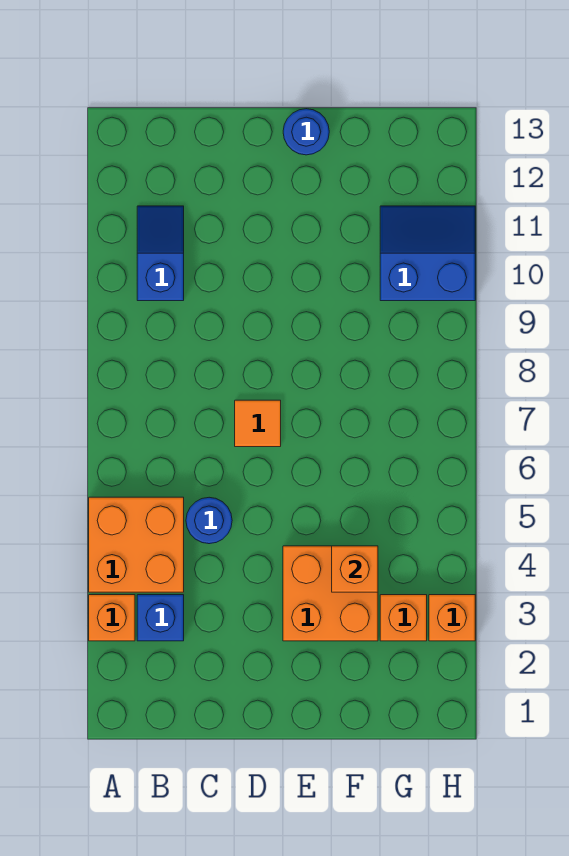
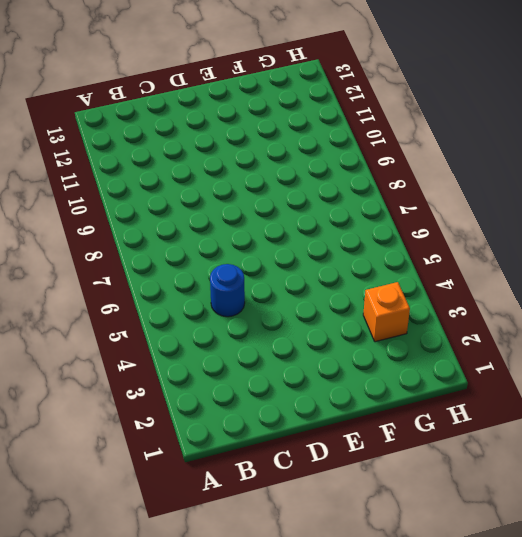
none -> orange brick A3 level 1
none -> orange brick A4:B5 level 1
none -> blue brick B3 level 1

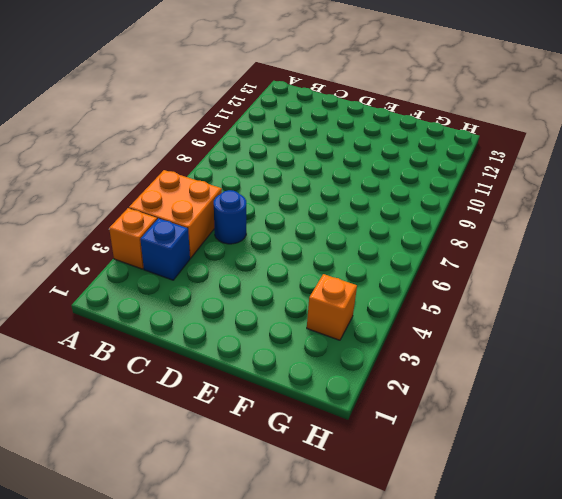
none -> blue slope B10:B11 level 1 top 10
none -> orange tile D7 level 1
none -> orange brick E3:F4 level 1

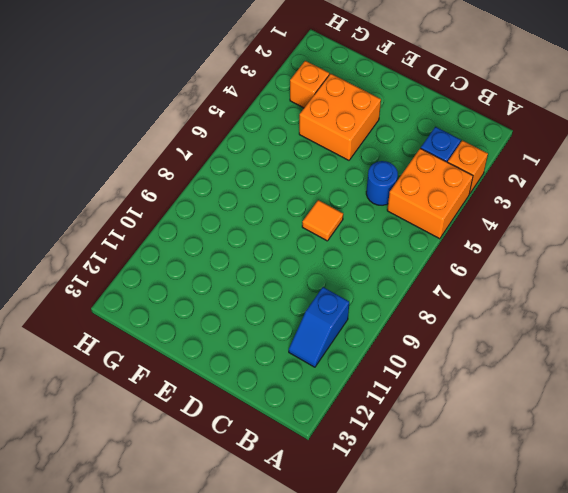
none -> blue round brick E13 level 1
none -> blue slope G10:H11 level 1 top 10
none -> orange brick H3 level 1

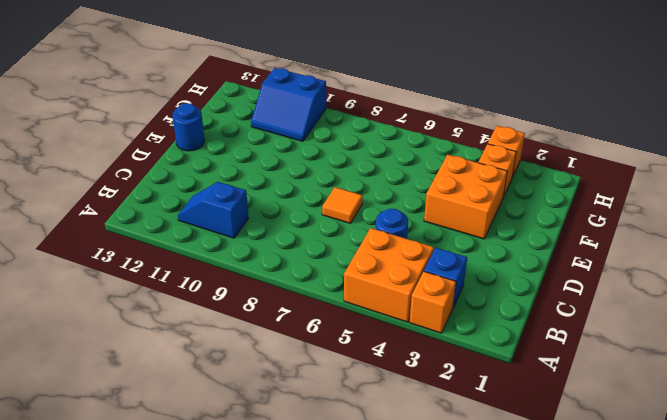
blue slope G10:H11 level 1 top H -> blue slope G10:H11 level 1 top 10
none -> orange brick F4 level 2

